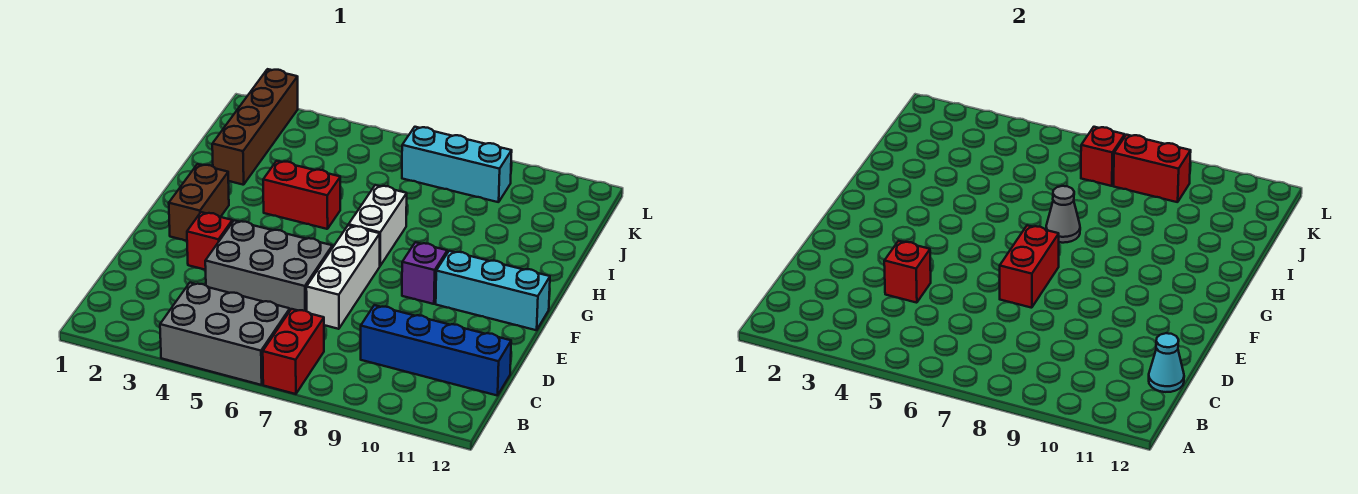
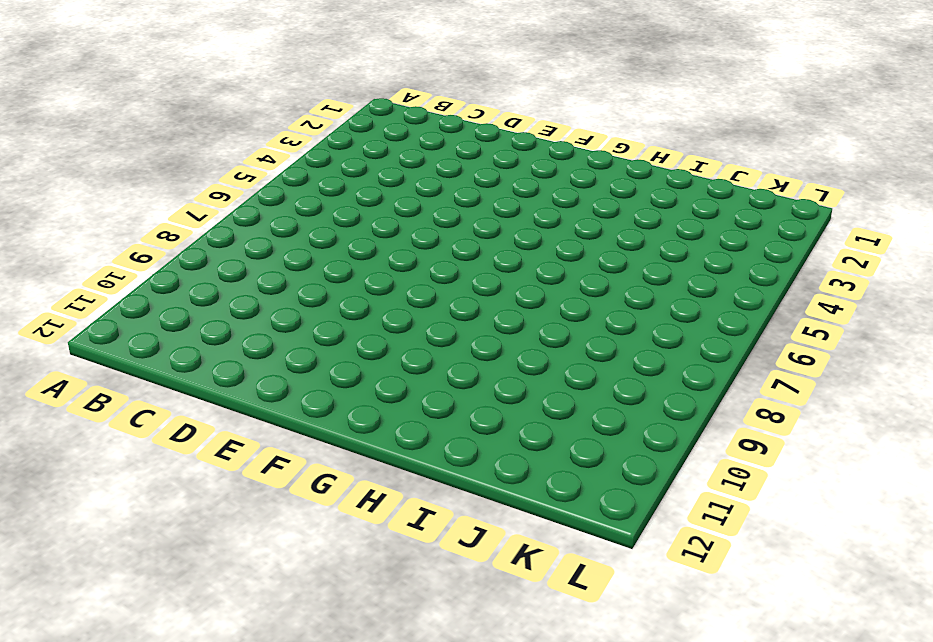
none -> grey brick A4:B6 level 1
none -> red brick A7:B7 level 1
none -> blue brick C9:C12 level 1

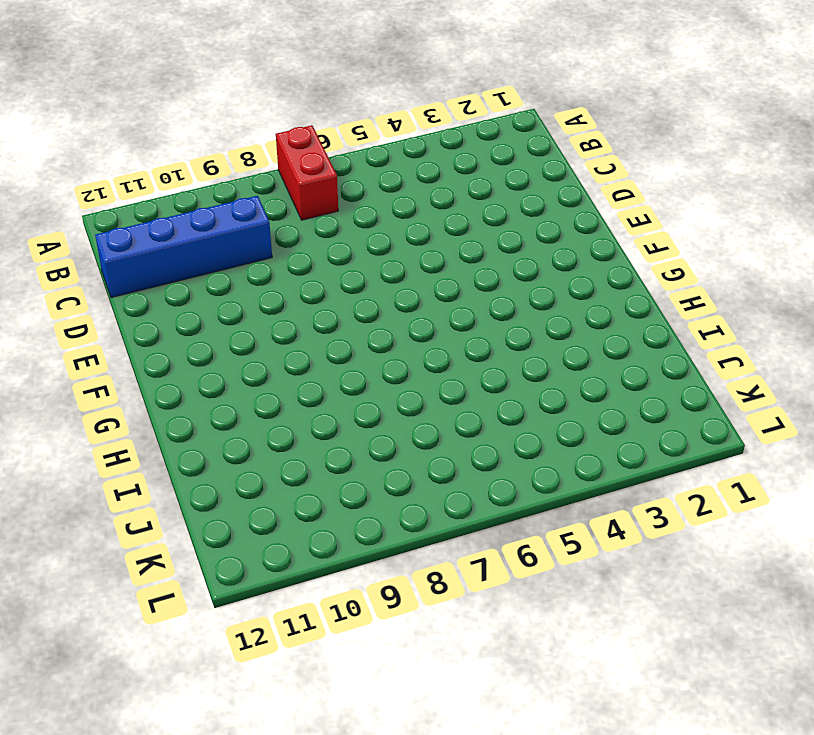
none -> grey brick A4:B6 level 1
none -> grey brick D4:E6 level 1
none -> white brick D7:F7 level 1

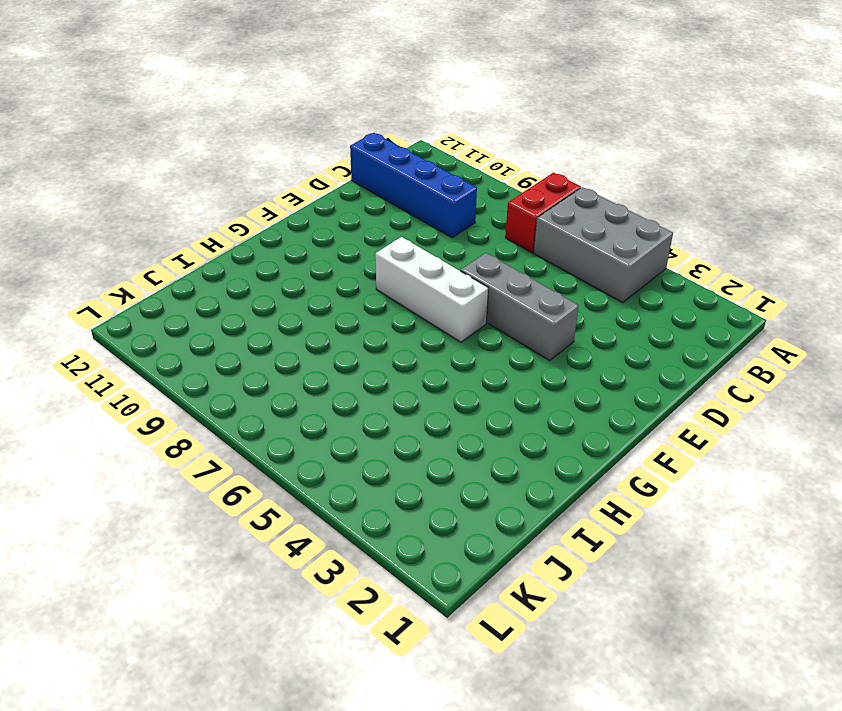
grey brick E4:E6 level 1 -> grey brick D4:E6 level 1
white brick F6:F8 level 1 -> white brick D7:F7 level 1
none -> red brick E3 level 1
none -> brown brick F2:G2 level 1
none -> purple brick F9 level 1

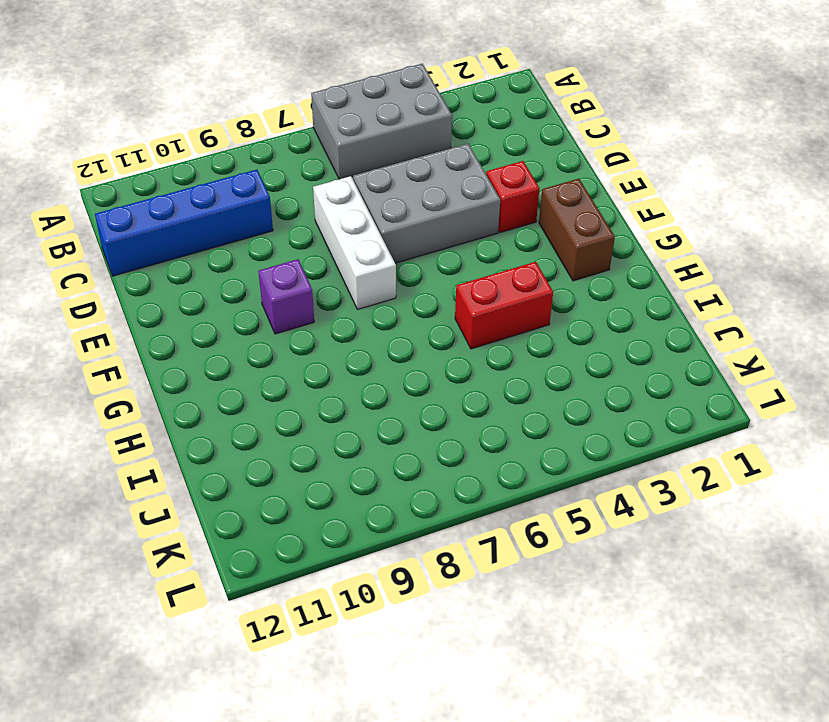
none -> red brick A7:B7 level 1
none -> cyan brick F10:F12 level 1
none -> white brick G7:H7 level 1

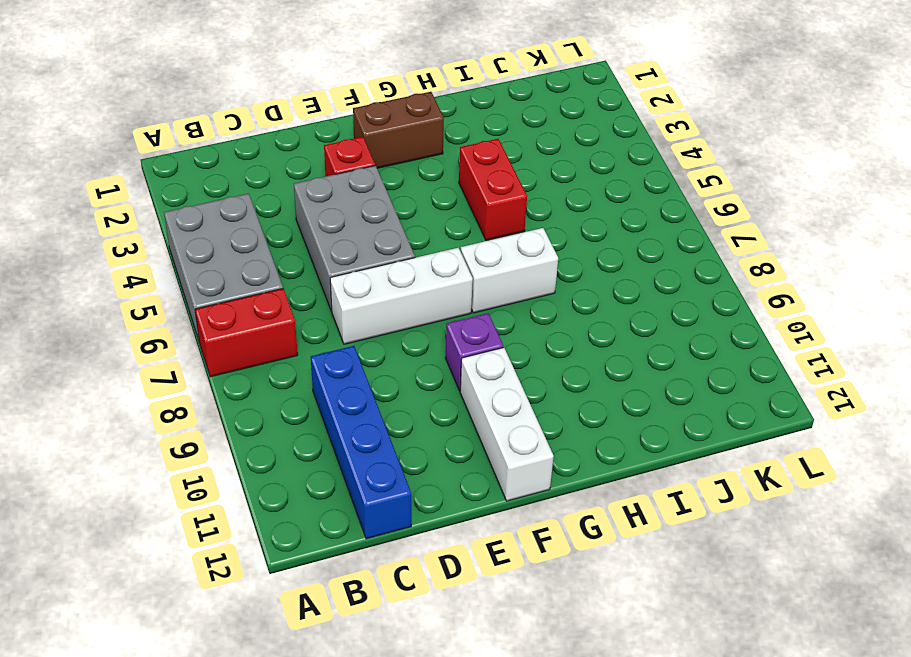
white brick F10:F12 level 1 -> cyan brick F10:F12 level 1
none -> brown brick I2:L2 level 1
none -> cyan brick K7:K9 level 1
none -> cyan cone C12 level 2

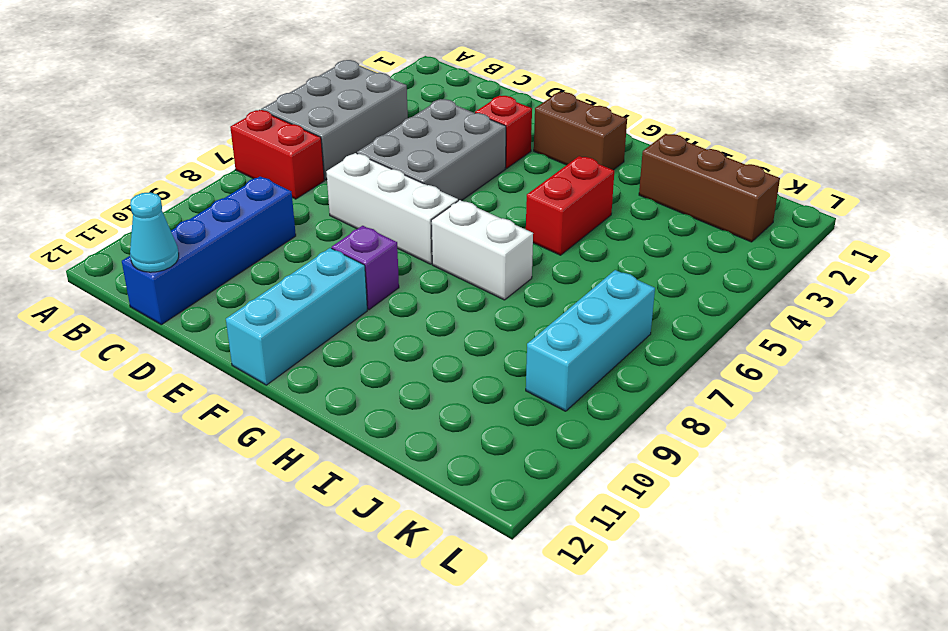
brown brick I2:K2 level 1 -> brown brick I2:L2 level 1
none -> red brick D4 level 2
none -> red brick E7:F7 level 2
none -> grey cone H7 level 2

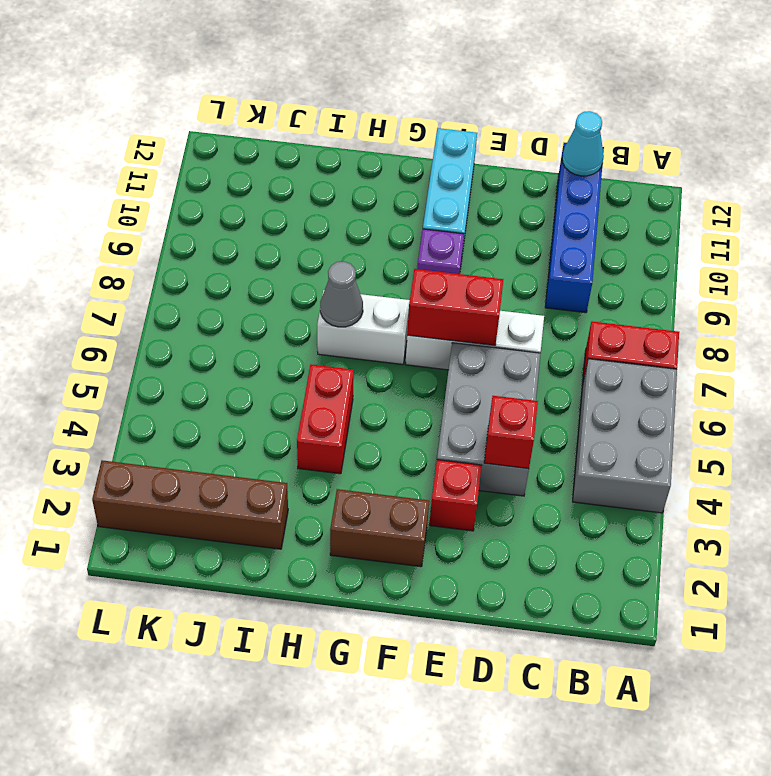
none -> cyan brick K7:K9 level 1
none -> red brick K7 level 2
none -> red brick K8:K9 level 2

